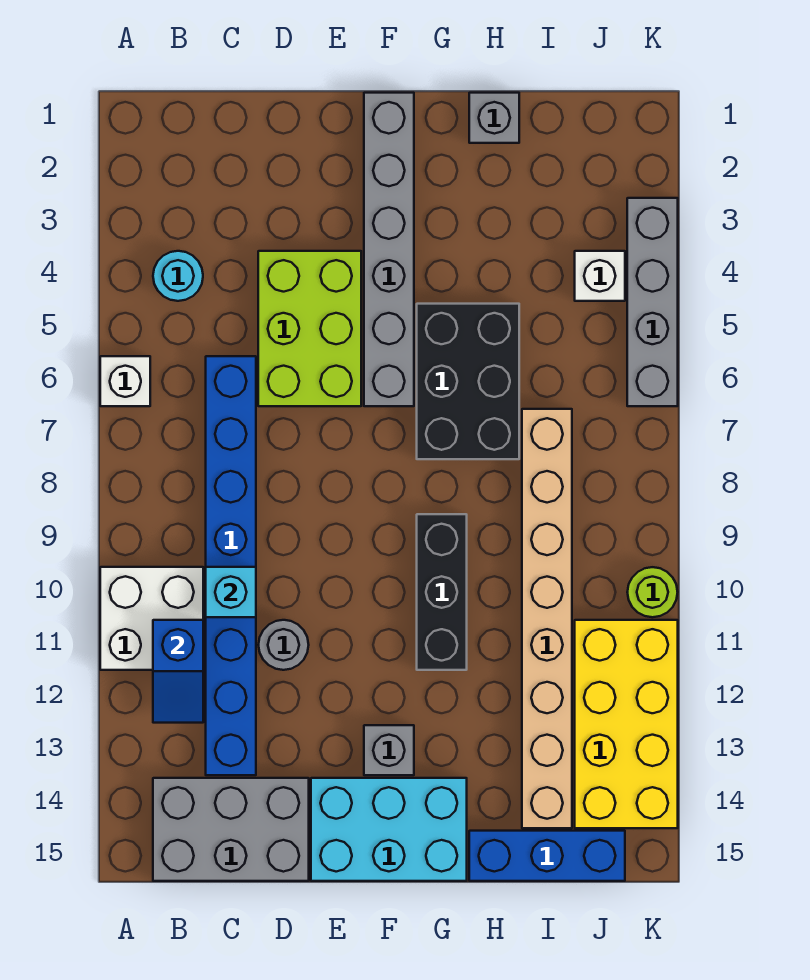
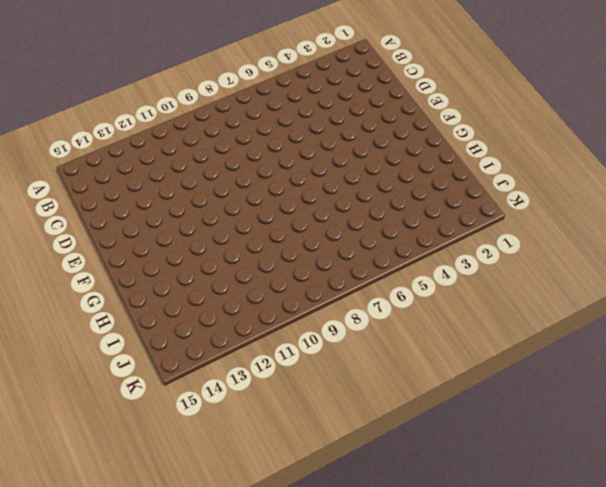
none -> white brick A6 level 1
none -> white brick A10:B11 level 1
none -> cyan round brick B4 level 1

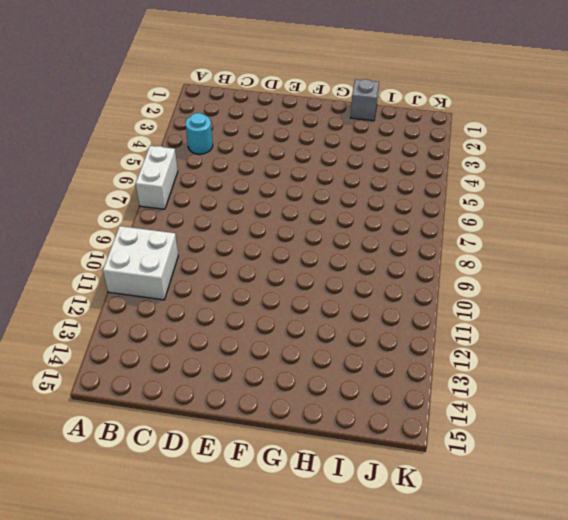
white brick A6:A7 level 1 -> white brick A6 level 1
none -> grey brick B14:D15 level 1
none -> blue brick C6:C13 level 1
none -> lime brick D4:E6 level 1

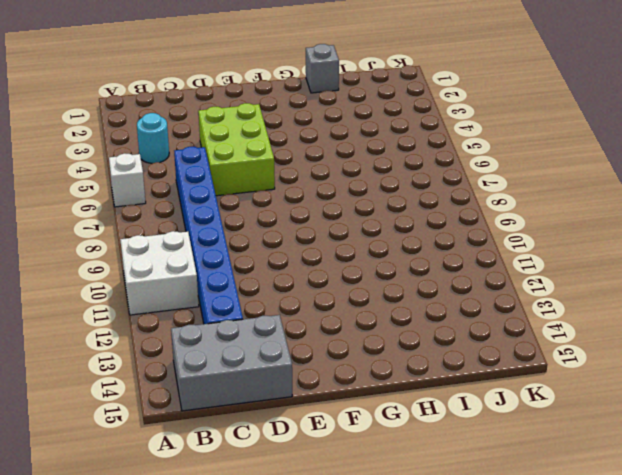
none -> grey round brick D11 level 1
none -> cyan brick E14:G15 level 1
none -> grey brick F1:F6 level 1

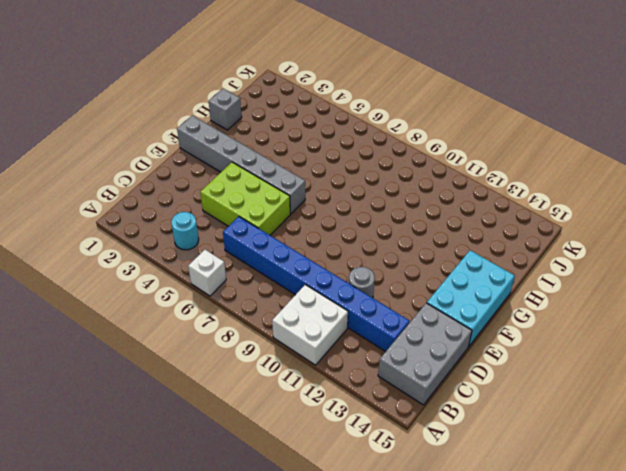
none -> grey brick F13 level 1
none -> black brick G5:H7 level 1
none -> black brick G9:G11 level 1

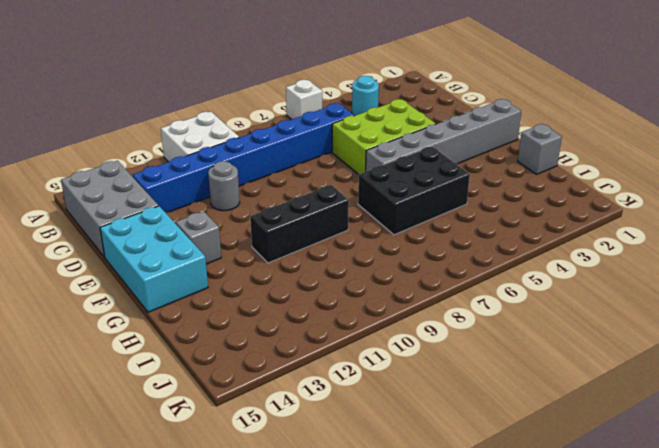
none -> blue brick H15:J15 level 1
none -> tan brick I7:I14 level 1
none -> white brick J4 level 1

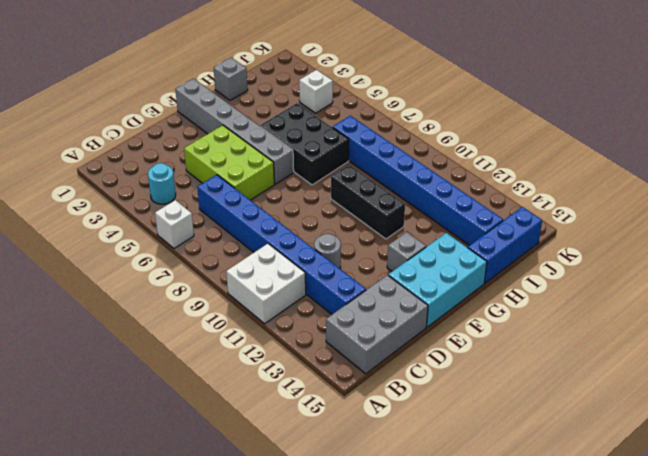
blue brick I7:I14 level 1 -> tan brick I7:I14 level 1
none -> yellow brick J11:K14 level 1
none -> grey brick K3:K6 level 1
none -> lime round brick K10 level 1

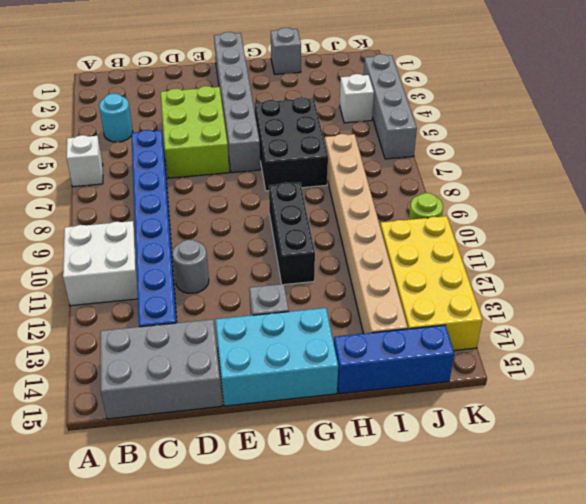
none -> blue slope B11:B12 level 2 top 11
none -> cyan brick C10 level 2

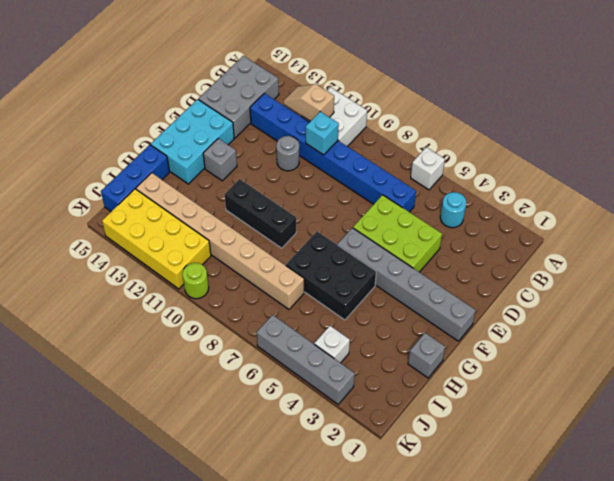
tan slope B11:B12 level 2 top 11 -> blue slope B11:B12 level 2 top 11

